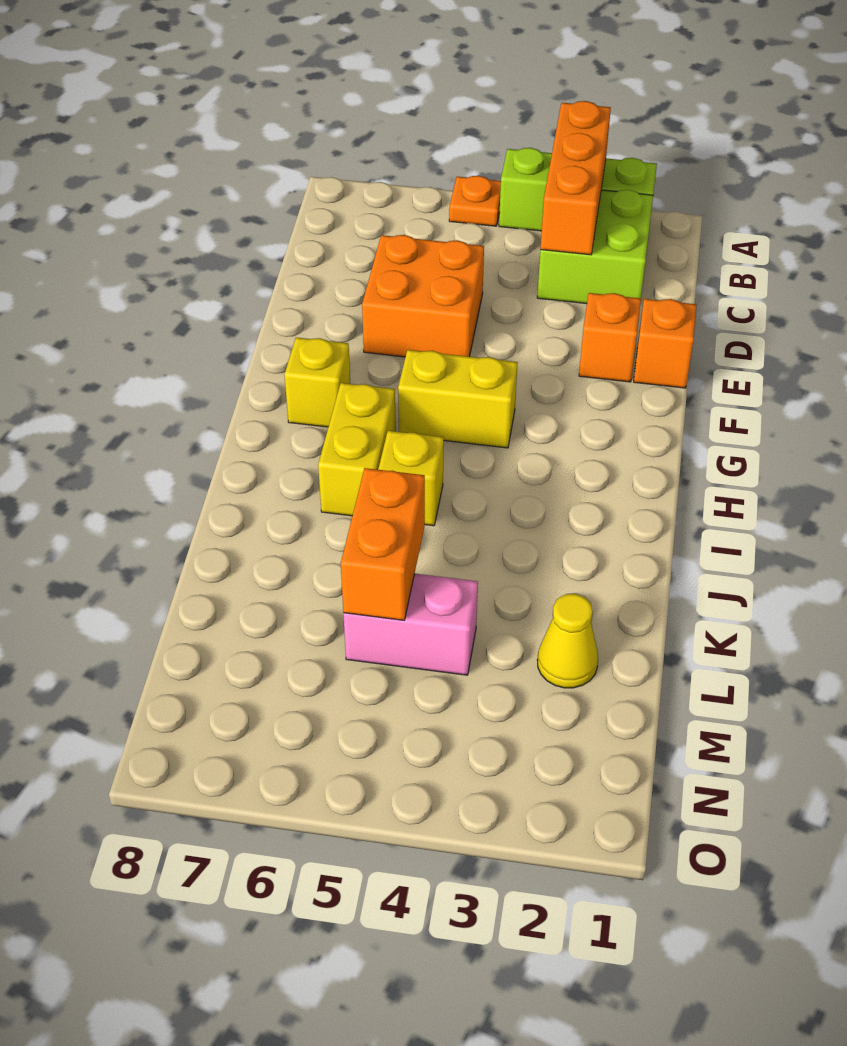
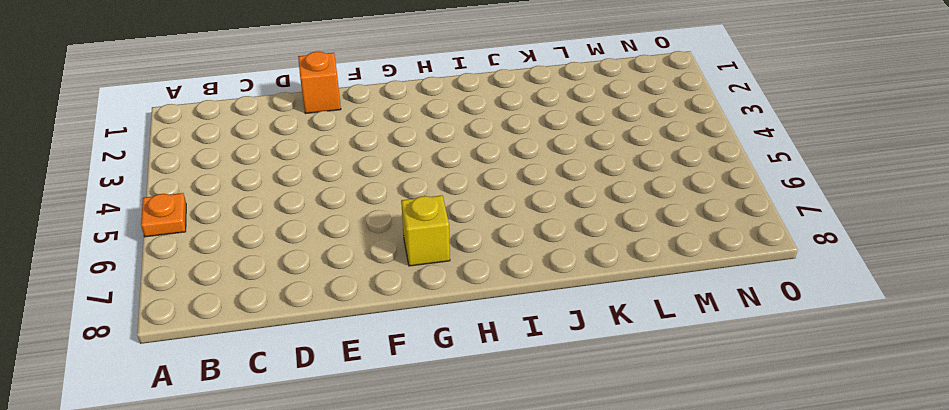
none -> lime brick A2:A4 level 1
none -> lime brick B2:C3 level 1
none -> orange brick D5:E6 level 1

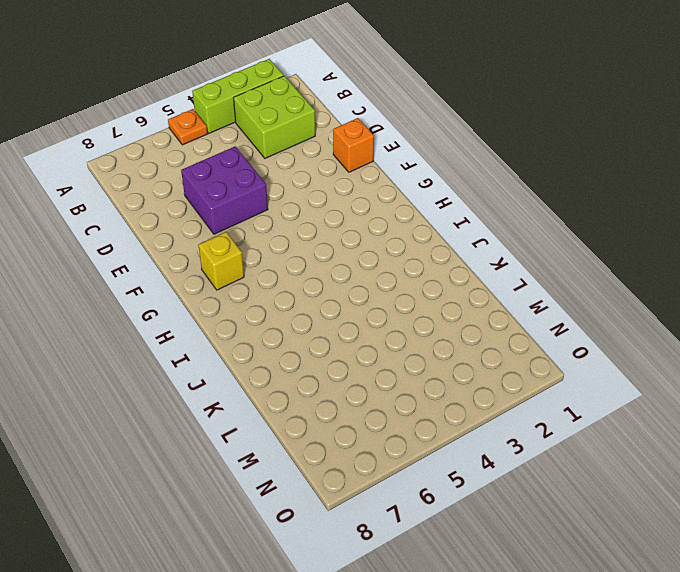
purple brick D5:E6 level 1 -> orange brick D5:E6 level 1
none -> orange brick E2 level 1
none -> yellow brick G4:G5 level 1
none -> yellow brick H6:I6 level 1

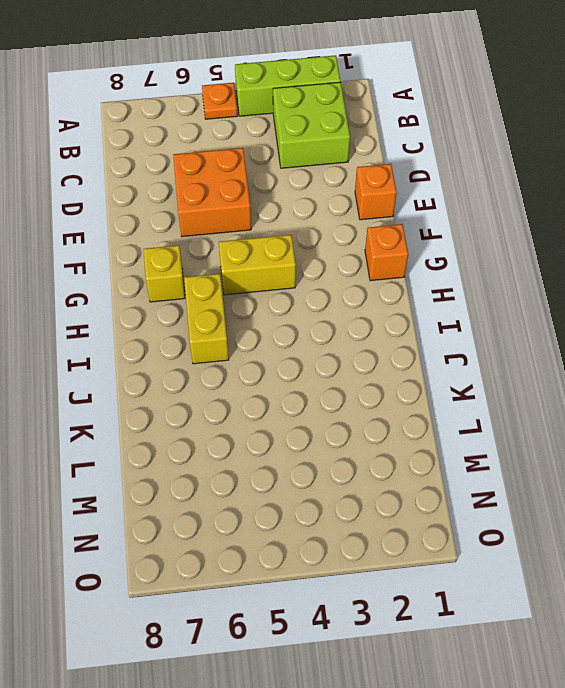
orange brick G1 level 1 -> orange brick E2 level 1
none -> yellow brick I5 level 1
none -> yellow cone L2 level 1
none -> pink brick L4:L5 level 1

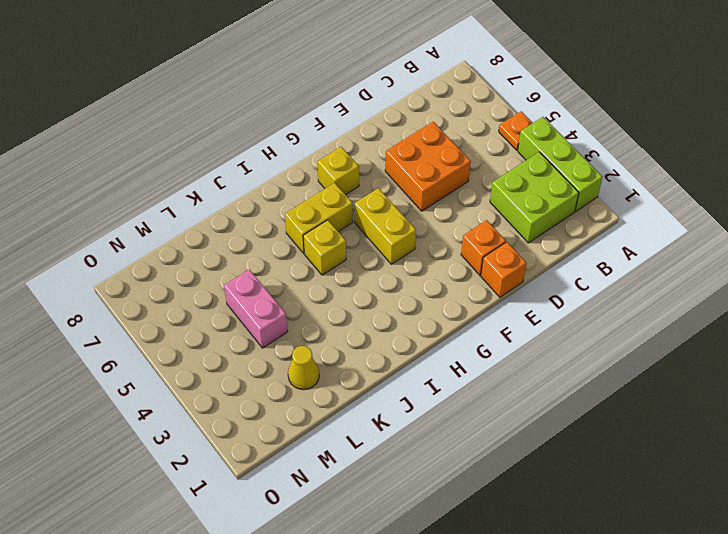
none -> orange brick A3:C3 level 2
none -> orange brick K5:L5 level 2

